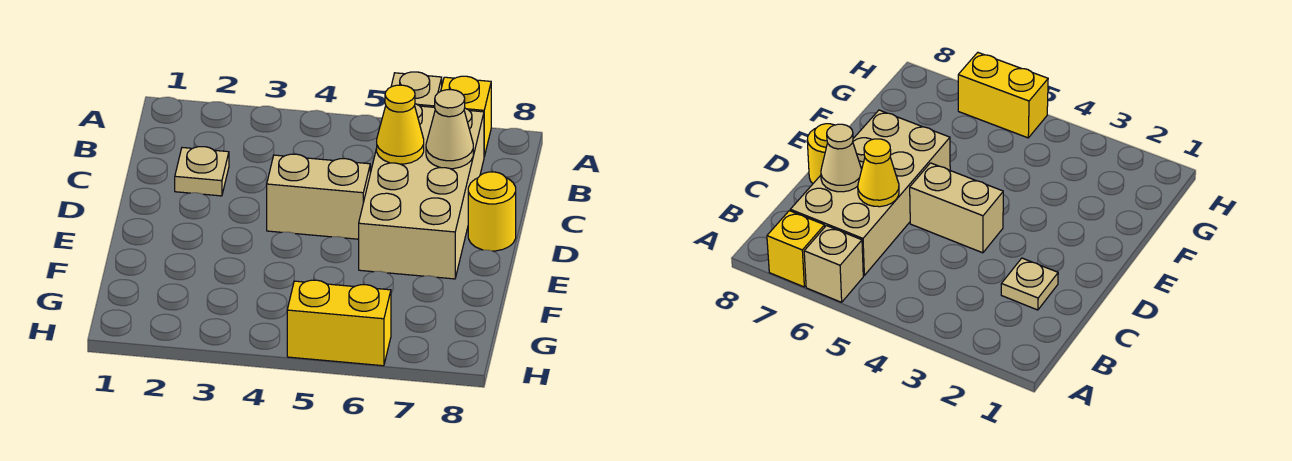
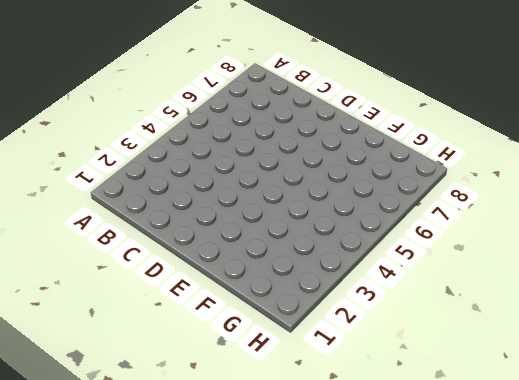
none -> tan brick A6 level 1
none -> yellow brick A7 level 1

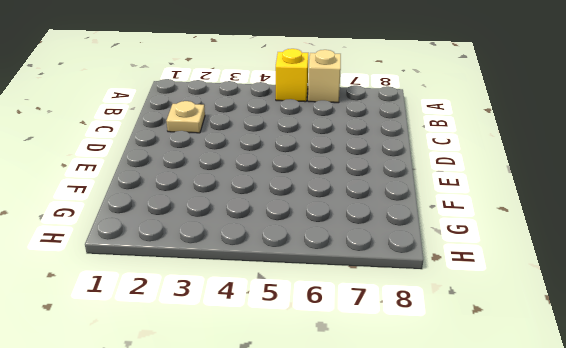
yellow brick A5 level 1 -> yellow brick A7 level 1
none -> tan brick B6:E7 level 1
none -> tan brick D4:D5 level 1

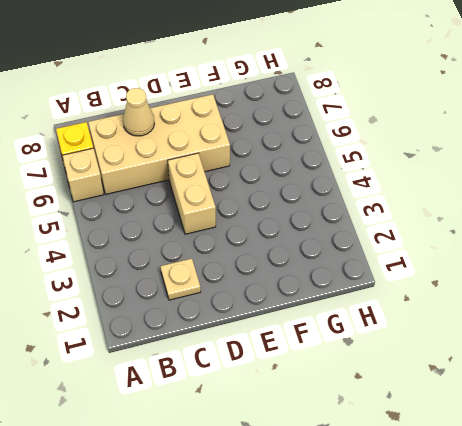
none -> yellow round brick D8 level 1
none -> yellow brick H5:H6 level 1

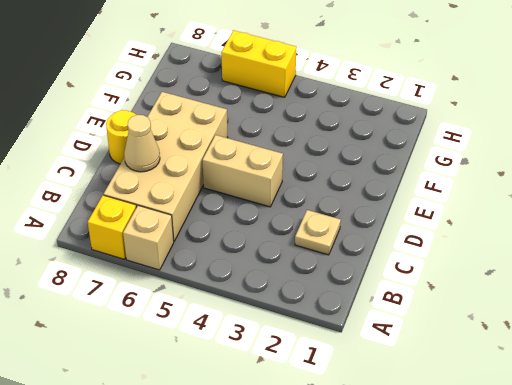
none -> yellow cone C6 level 2

